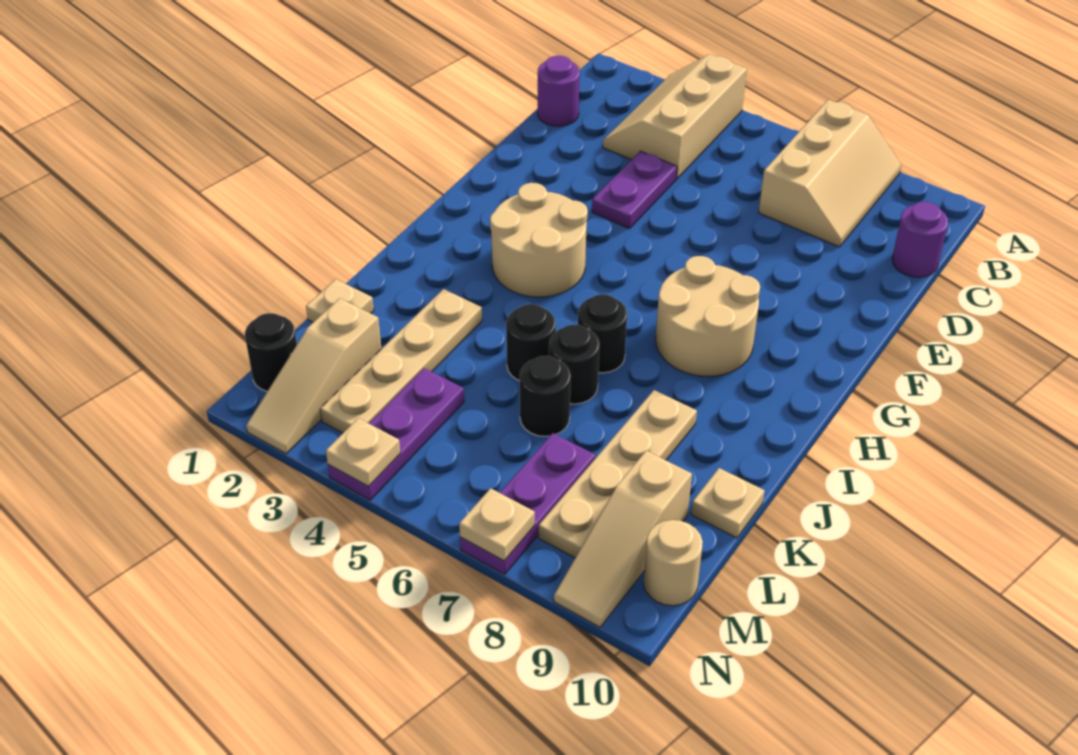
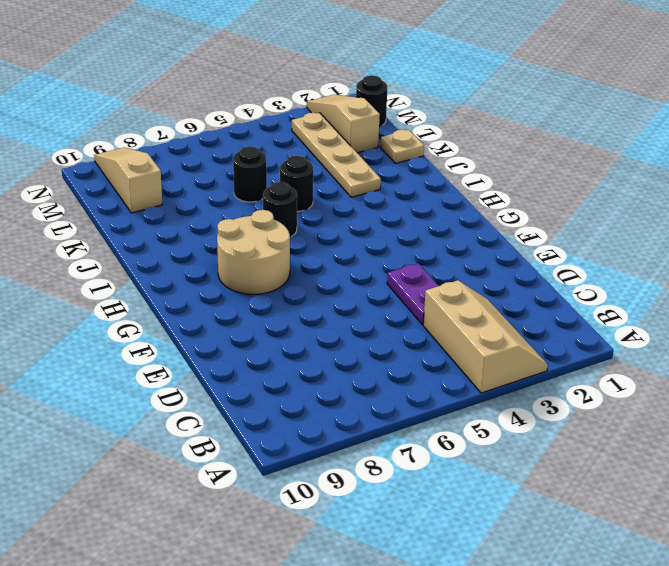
none -> tan slope A7:C8 level 1 top 7
none -> purple round brick C1 level 1
none -> purple round brick C10 level 1

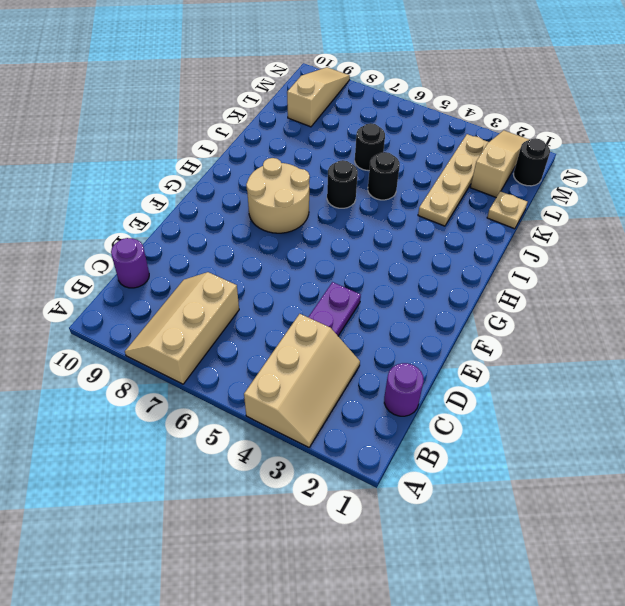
none -> tan round brick G3:H4 level 1
none -> black round brick J6 level 1
none -> tan plate J8:M8 level 1

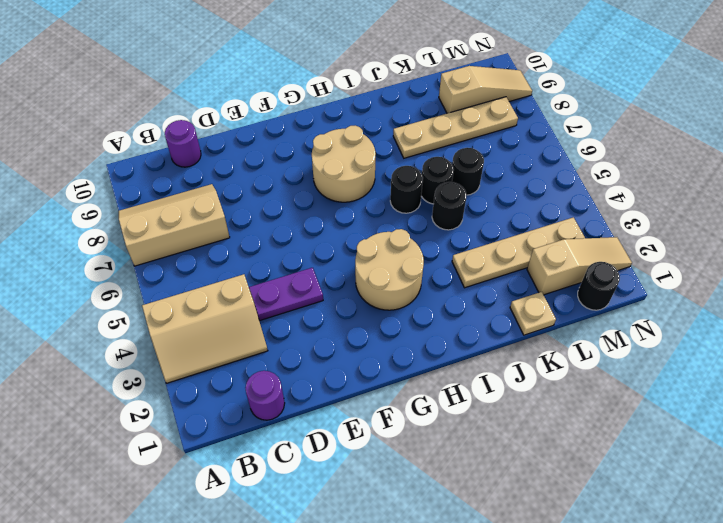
none -> tan plate K10 level 1
none -> purple plate L4:N4 level 1
none -> purple plate L7:N7 level 1

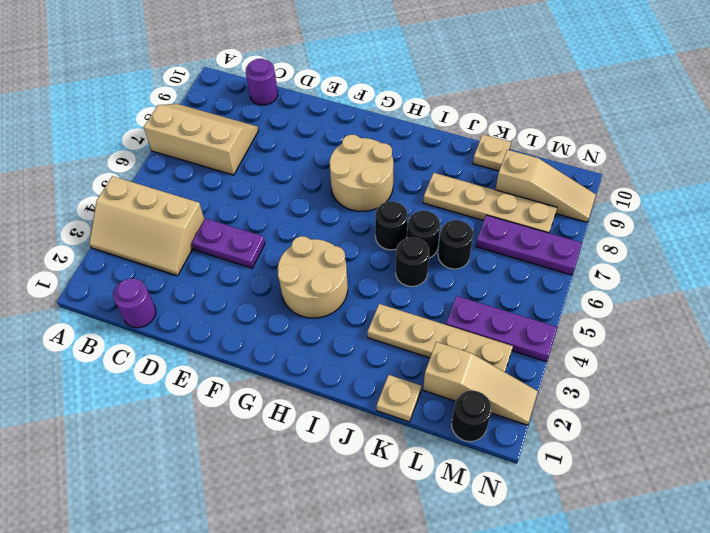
none -> tan round brick M10 level 1
none -> tan plate N4 level 2
none -> tan plate N7 level 2

